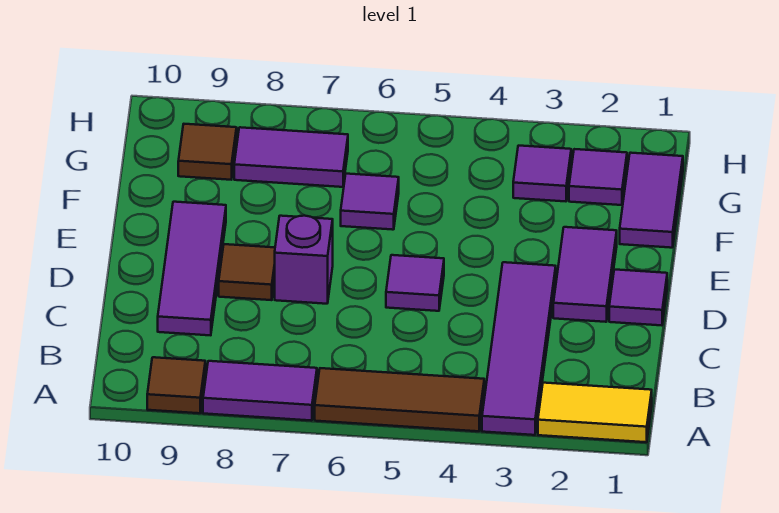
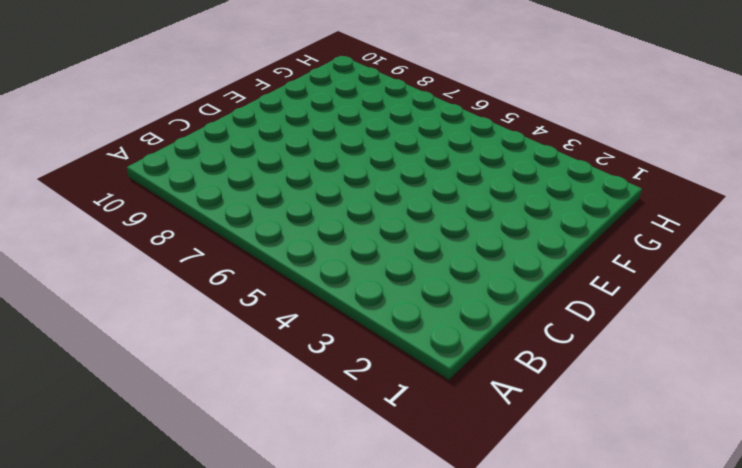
none -> yellow tile A1:A2 level 1
none -> purple tile A3:D3 level 1
none -> brown tile A4:A6 level 1

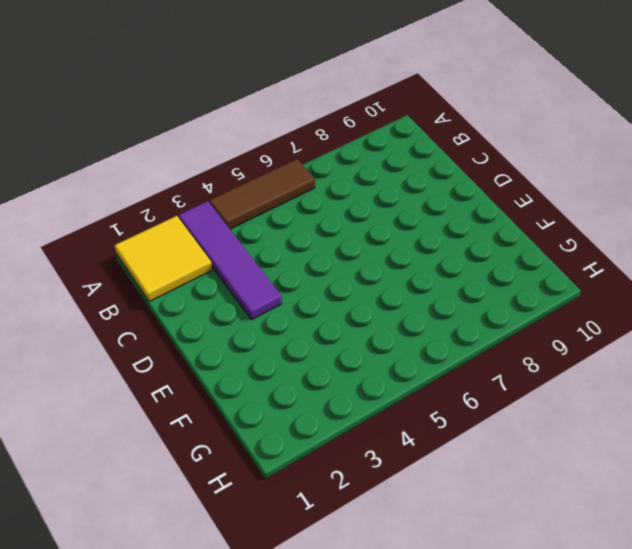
yellow tile A1:B2 level 1 -> yellow tile A1:A2 level 1
none -> purple tile A7:A8 level 1
none -> brown tile A9 level 1
none -> purple tile C9:E9 level 1

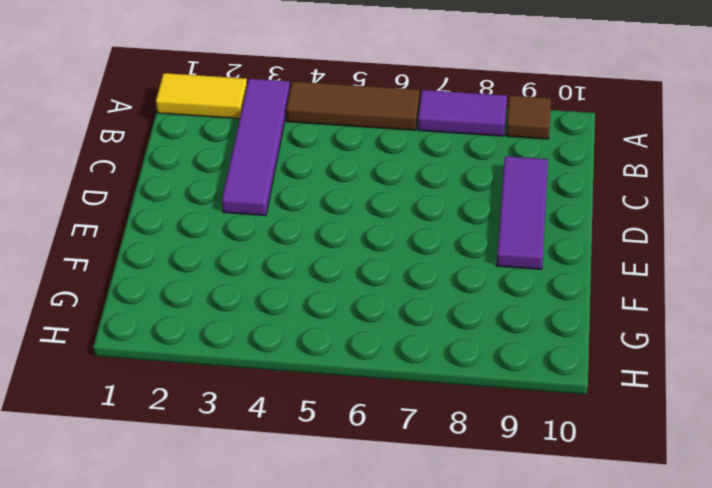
none -> purple tile D1 level 1
none -> purple tile D2:E2 level 1
none -> purple tile D5 level 1

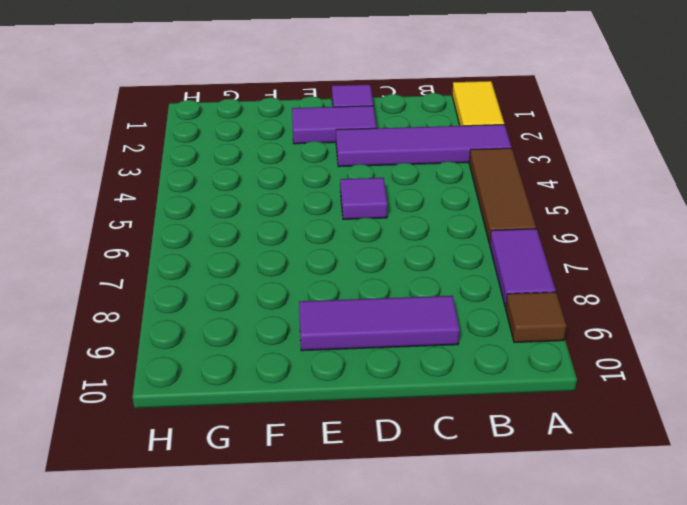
none -> purple brick D7 level 1
none -> brown tile D8 level 1
none -> purple tile F1:G1 level 1

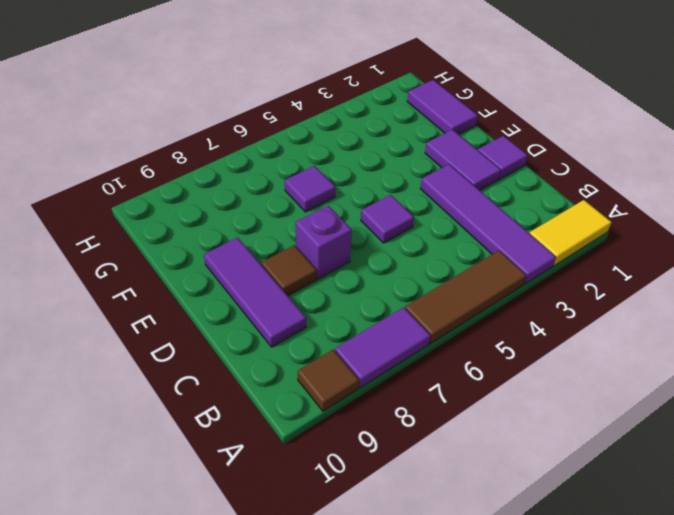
none -> purple tile G2 level 1
none -> purple tile G3 level 1
none -> purple tile G7:G8 level 1

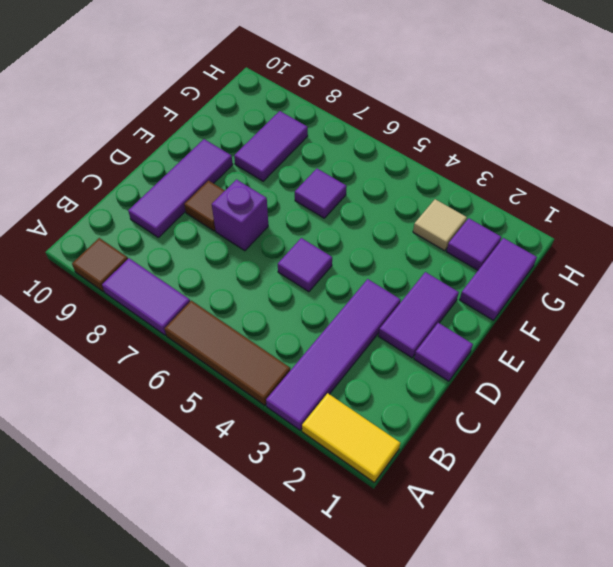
purple tile F8:G8 level 1 -> purple tile G7:G8 level 1
tan tile G3 level 1 -> purple tile G3 level 1
none -> brown tile G9 level 1

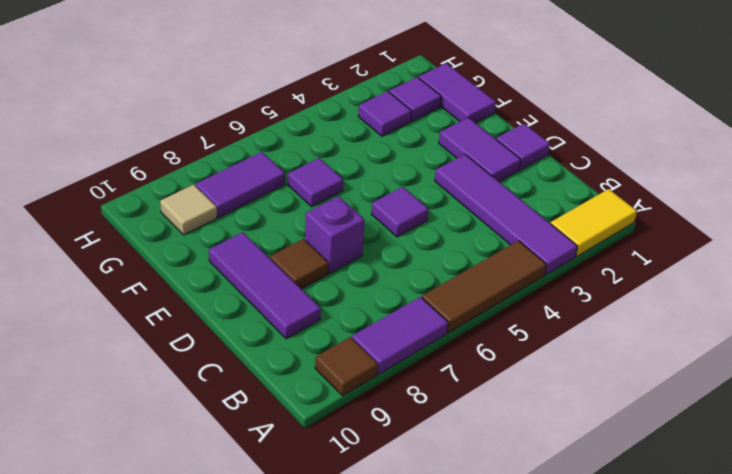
tan tile G9 level 1 -> brown tile G9 level 1

